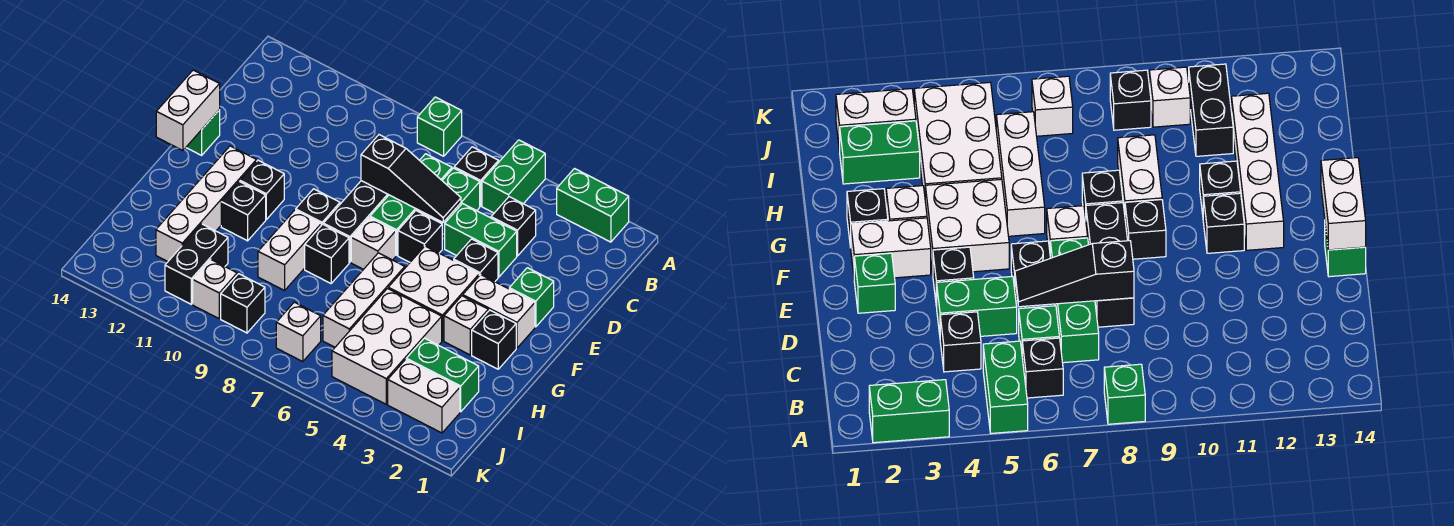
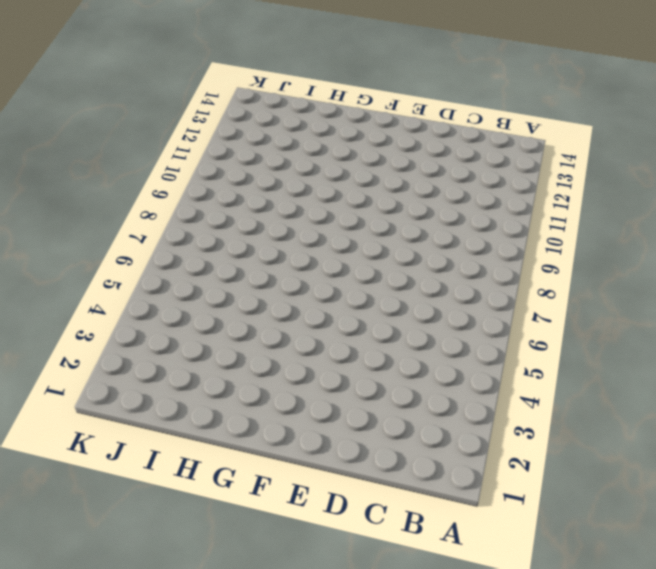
none -> green brick A2:A3 level 1
none -> green brick A5:B5 level 1
none -> green brick A8 level 1
none -> black brick B6 level 1

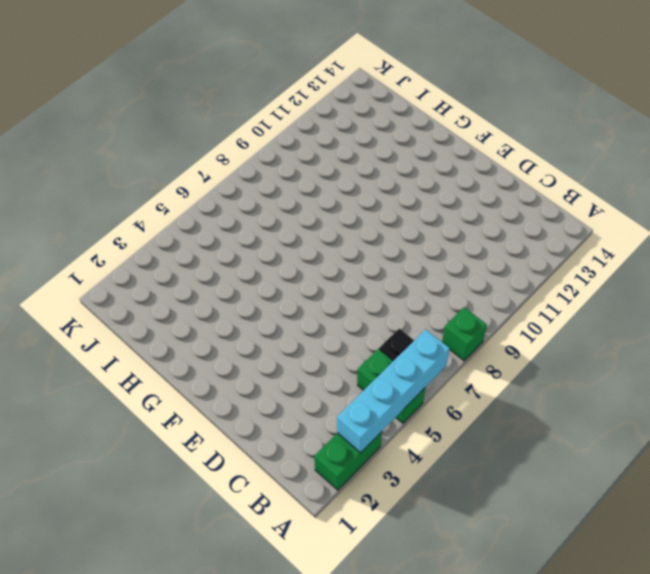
cyan brick A3:A6 level 2 -> none
none -> black brick C4 level 1
none -> green brick C6 level 1
none -> green brick C7:E7 level 1
none -> green brick D4:D5 level 1

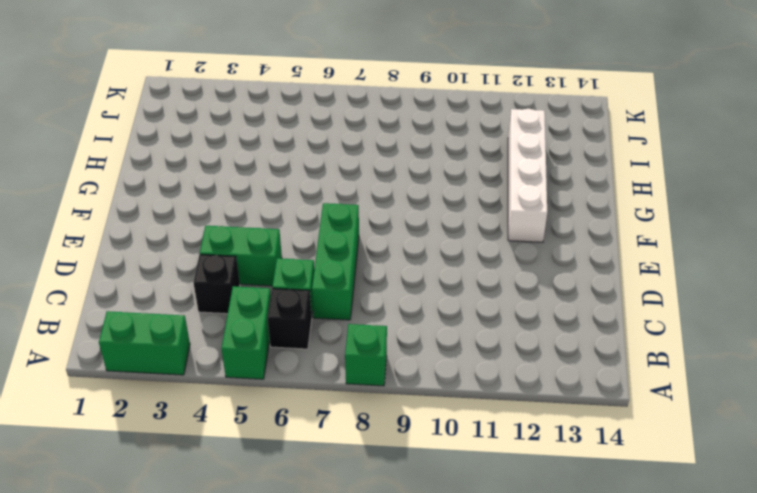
none -> black brick D8:F8 level 1
none -> green brick E2 level 1
none -> black brick E4 level 1
none -> black brick E6 level 1

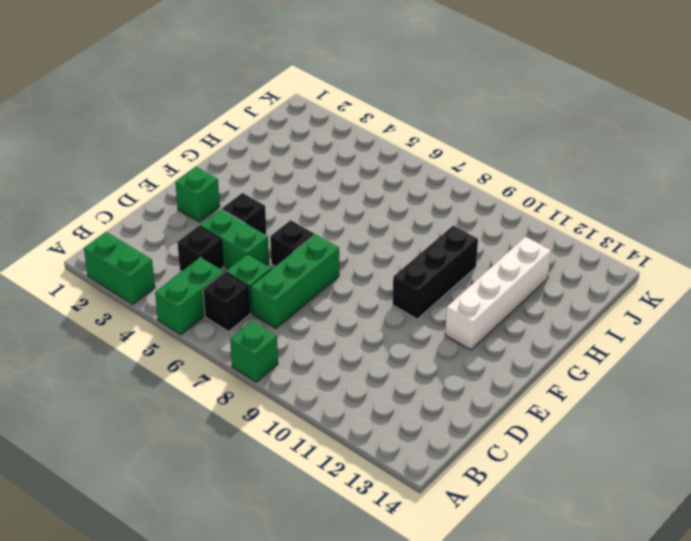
black brick F10:H10 level 1 -> black brick D8:F8 level 1
none -> green brick E14 level 1
none -> white brick F2:F3 level 1
none -> white brick F4:G5 level 1
none -> white brick F7 level 1

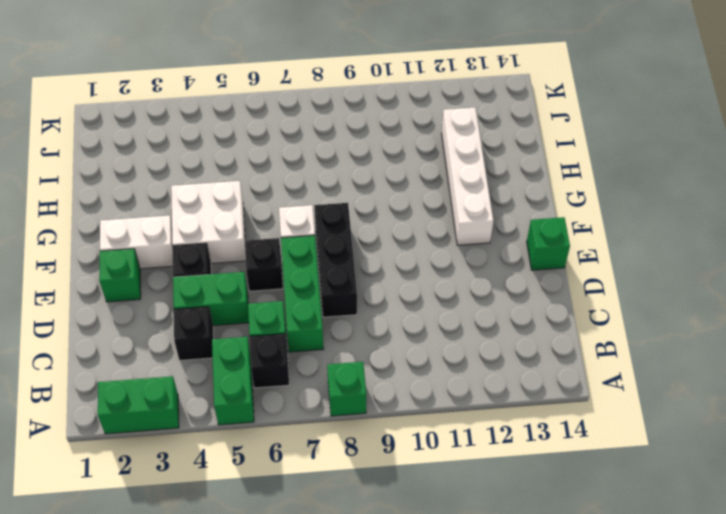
none -> black brick F9 level 1
none -> black brick F11 level 1
none -> black brick G2 level 1
none -> white brick G3 level 1

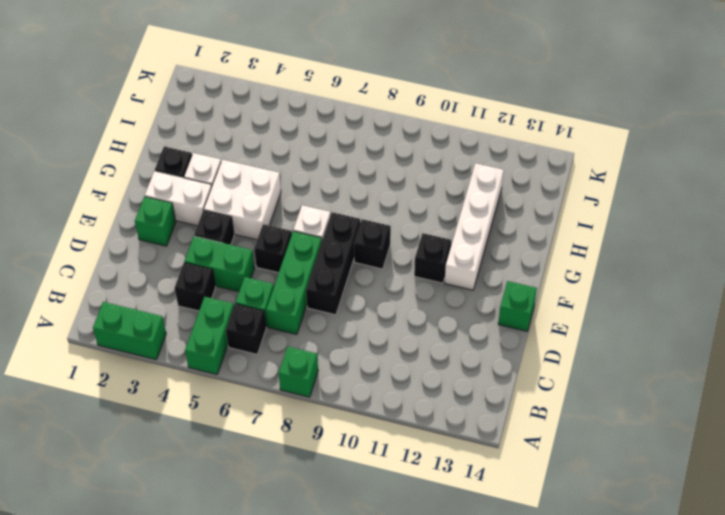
none -> white brick G6:I6 level 1
none -> black brick G8 level 1
none -> white brick G9:H9 level 1
none -> black brick G11 level 1

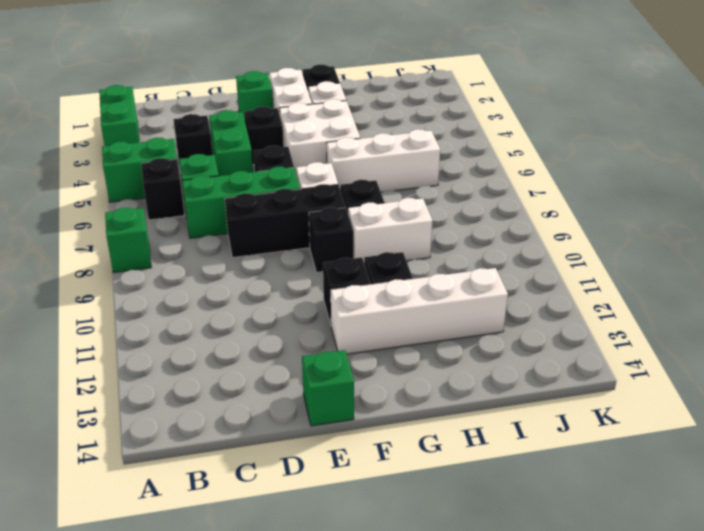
none -> white brick H4:J5 level 1
none -> green brick I2:I3 level 1
none -> black brick I11:J11 level 1
none -> white brick J2:J3 level 1

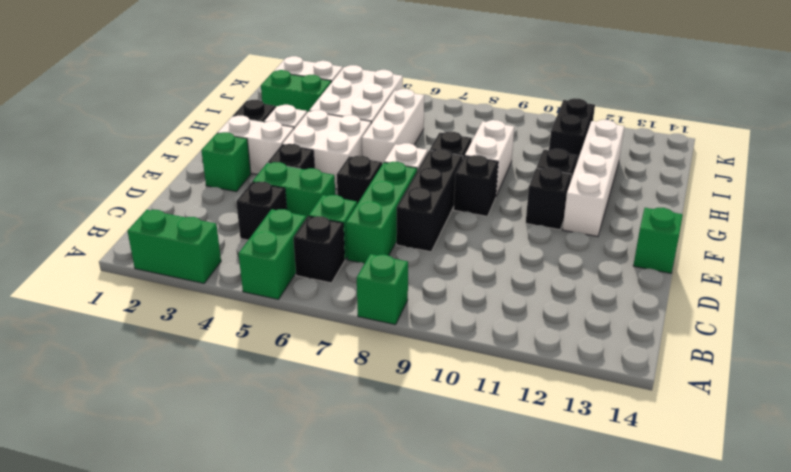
none -> white brick J7 level 1
none -> black brick J9 level 1
none -> white brick J10 level 1
none -> black slope D6:D8 level 2 top 8

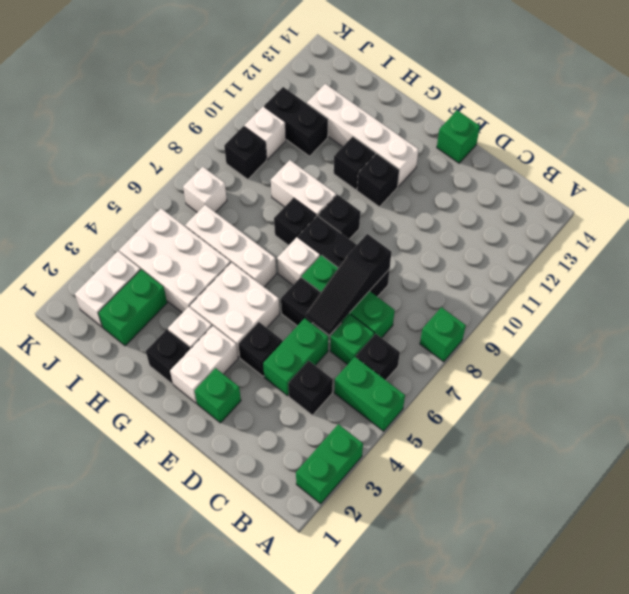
none -> white brick E14:F14 level 2

